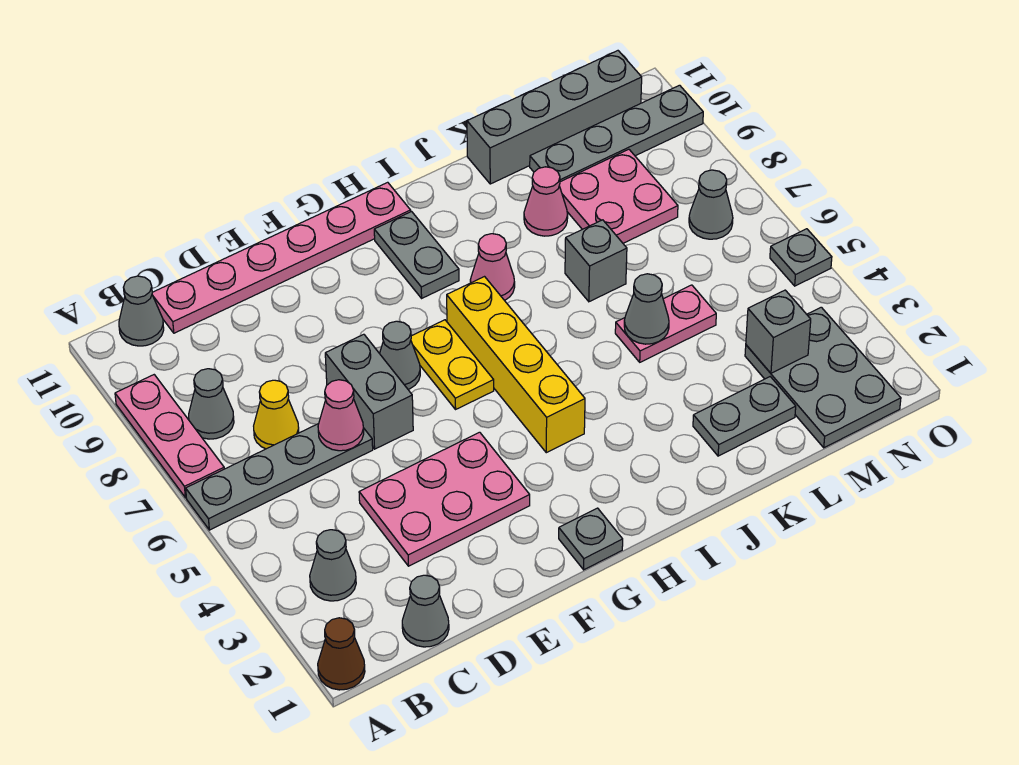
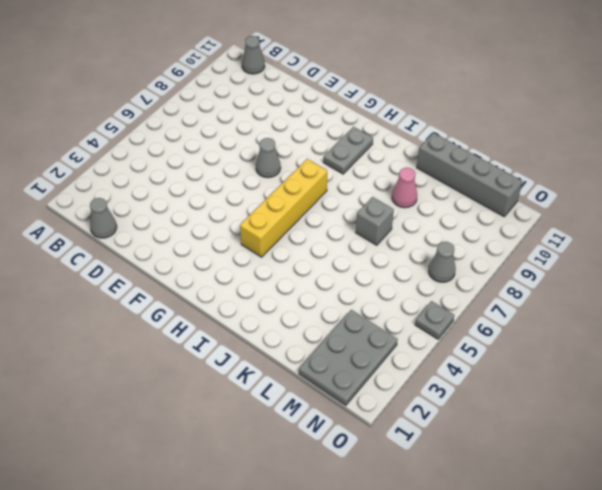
none -> brown cone A1 level 1
none -> grey plate A6:D6 level 1
none -> pink plate A7:A9 level 1
none -> grey cone B3 level 1

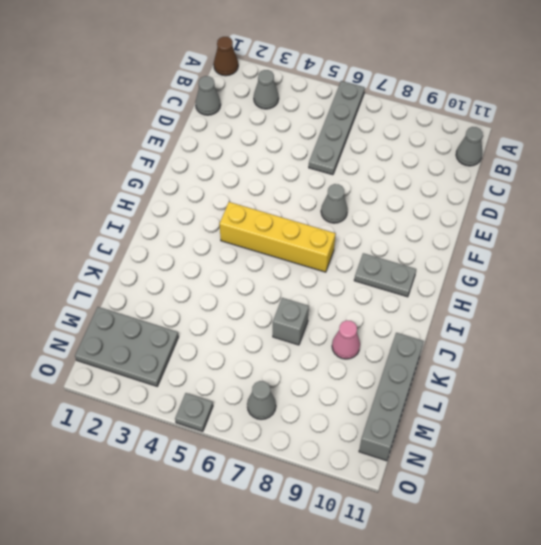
none -> pink plate A7:A9 level 1
none -> grey cone B8 level 1
none -> yellow cone C7 level 1
none -> pink plate C11:H11 level 1

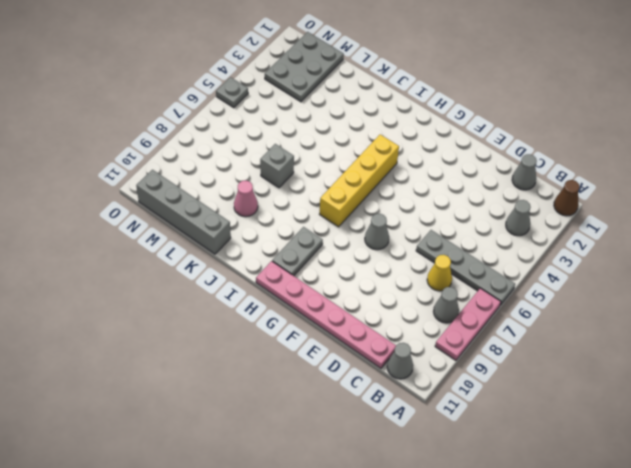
none -> pink plate D3:F4 level 1
none -> grey brick E6:E7 level 1
none -> grey plate G1 level 1
none -> yellow plate G6:G7 level 1

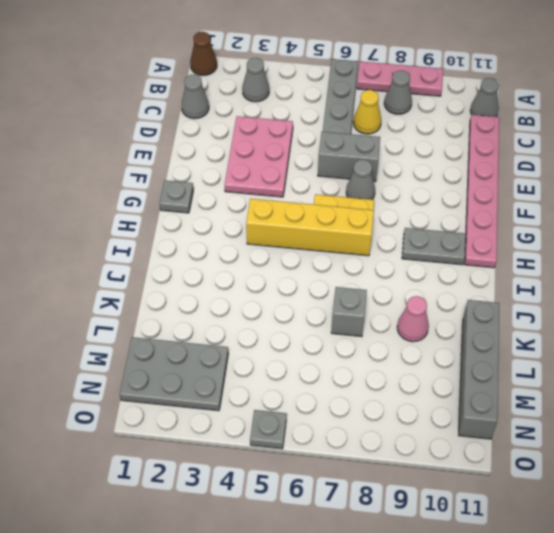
none -> pink cone I8 level 1
none -> grey plate K2:L2 level 1
none -> pink plate K5:L5 level 1
none -> pink plate L8:M9 level 1

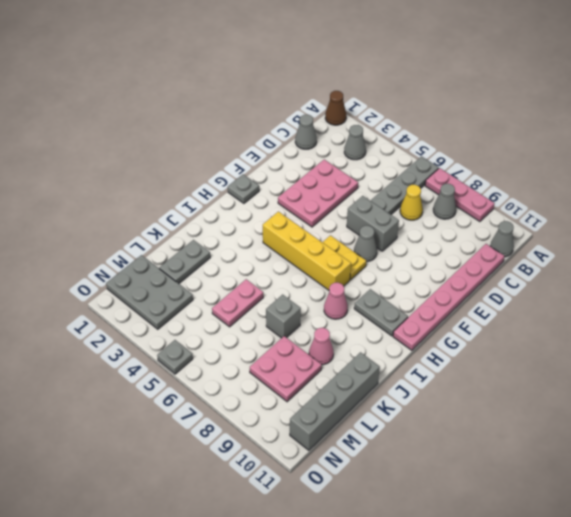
none -> grey plate L10:O10 level 1
none -> grey cone N7 level 1
none -> pink cone D6 level 2
none -> grey cone K5 level 2

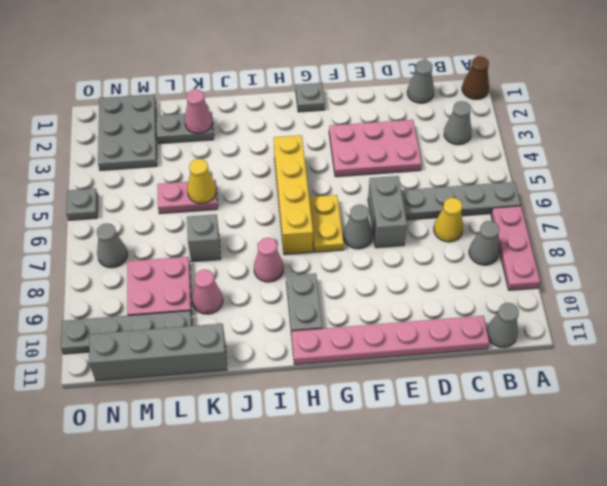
pink cone K2 level 2 -> pink cone D6 level 2
yellow cone K5 level 2 -> grey cone K5 level 2
none -> grey brick M3 level 2

